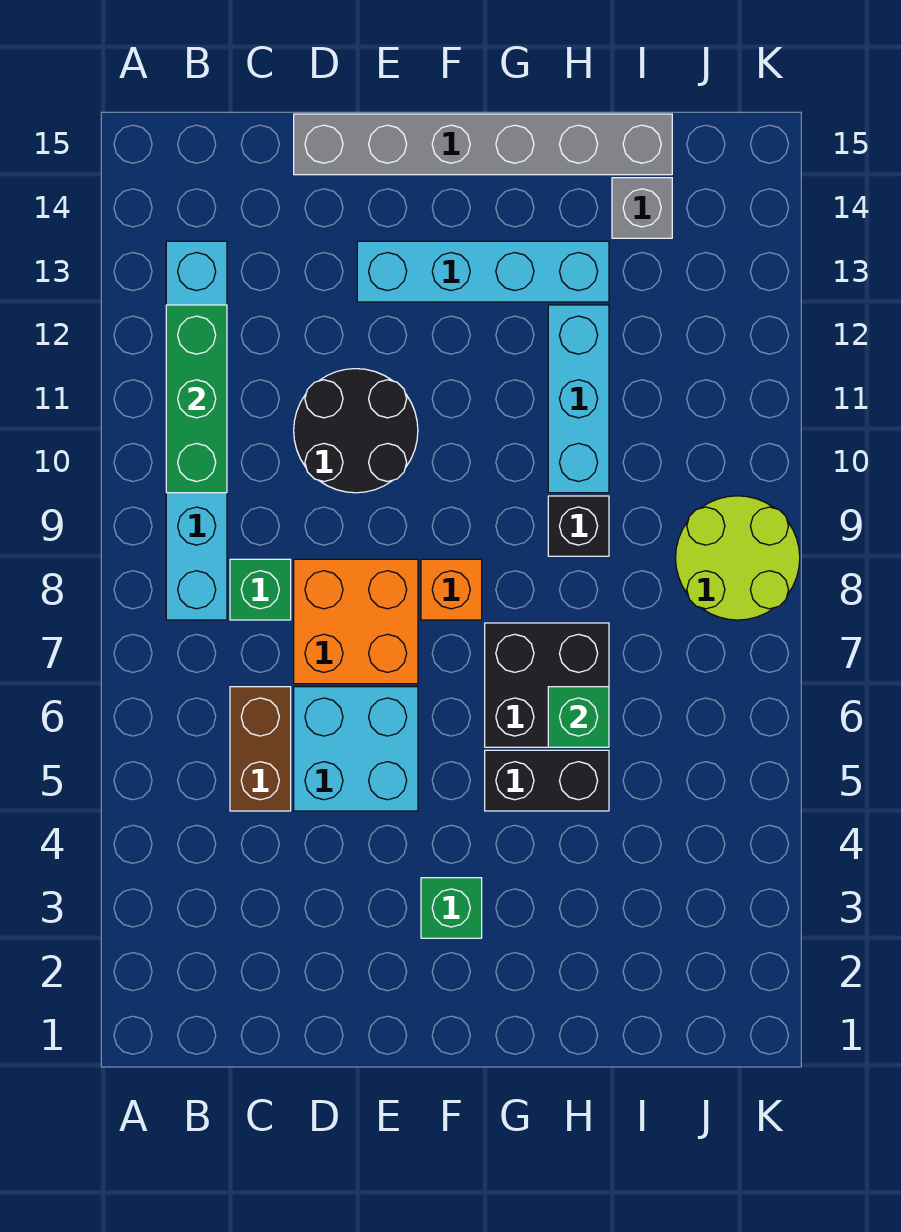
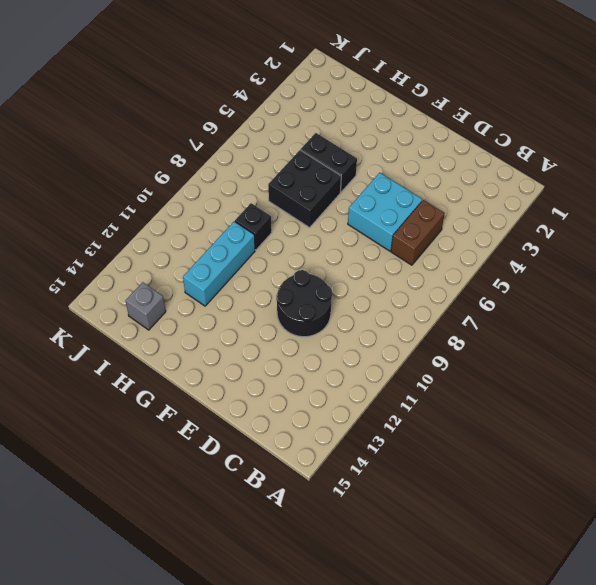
none -> cyan brick B8:B13 level 1
none -> green brick C8 level 1
none -> orange brick D7:E8 level 1

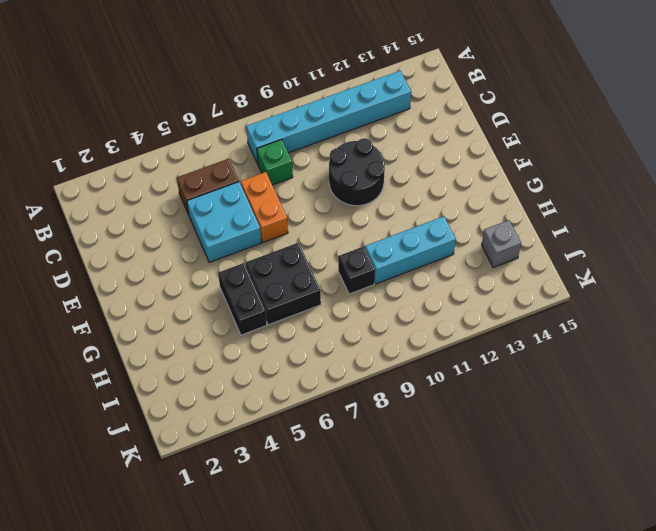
orange brick D7:E7 level 1 -> orange brick D7:E8 level 1
none -> grey brick D15:I15 level 1
none -> cyan brick E13:H13 level 1
none -> green brick F3 level 1

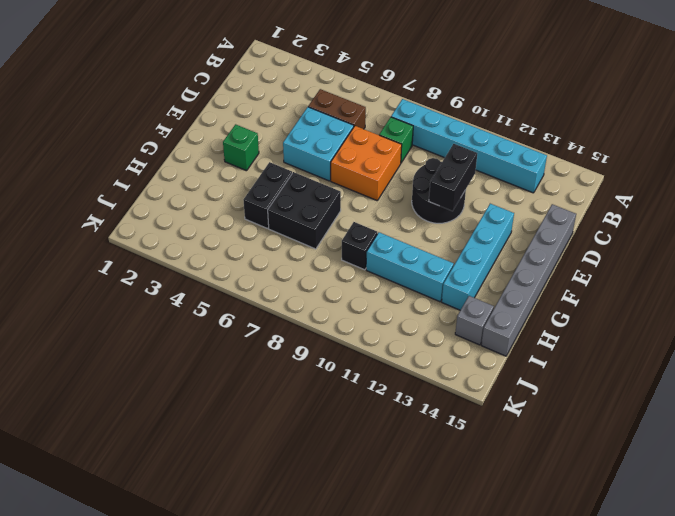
black brick D11:E11 level 2 -> none
none -> orange brick F8 level 1
none -> lime round brick J8:K9 level 1
none -> green brick B10:B12 level 2

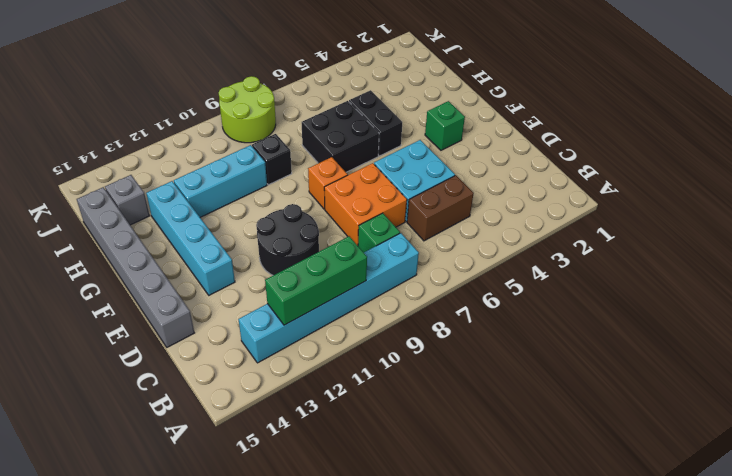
none -> green brick H6 level 2

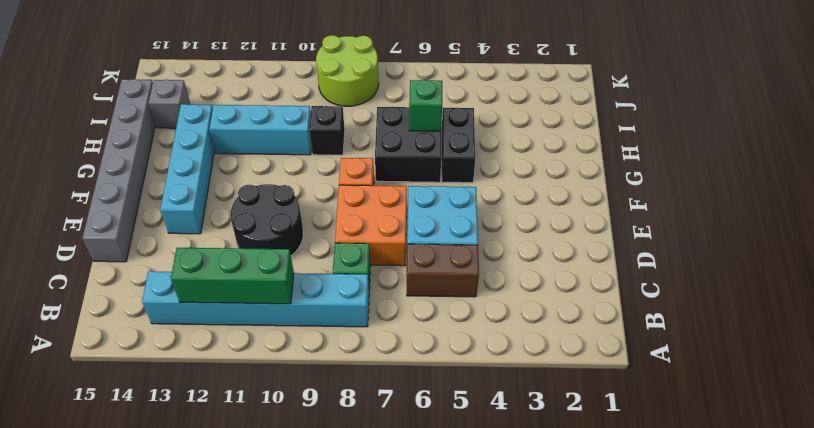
none -> green brick F3 level 1

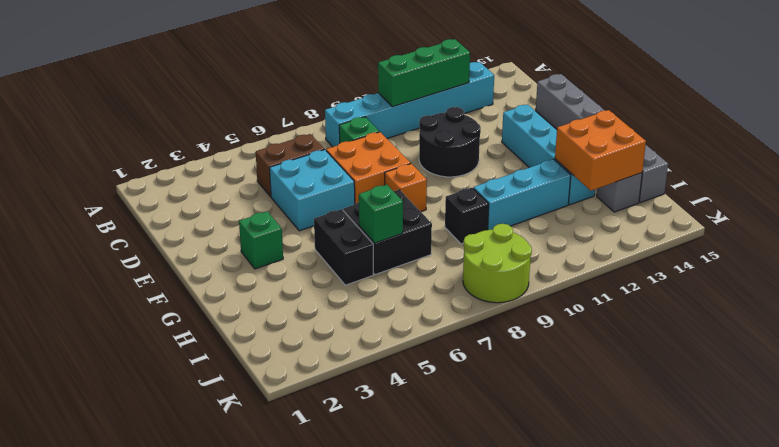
orange brick H13:I14 level 2 -> none

